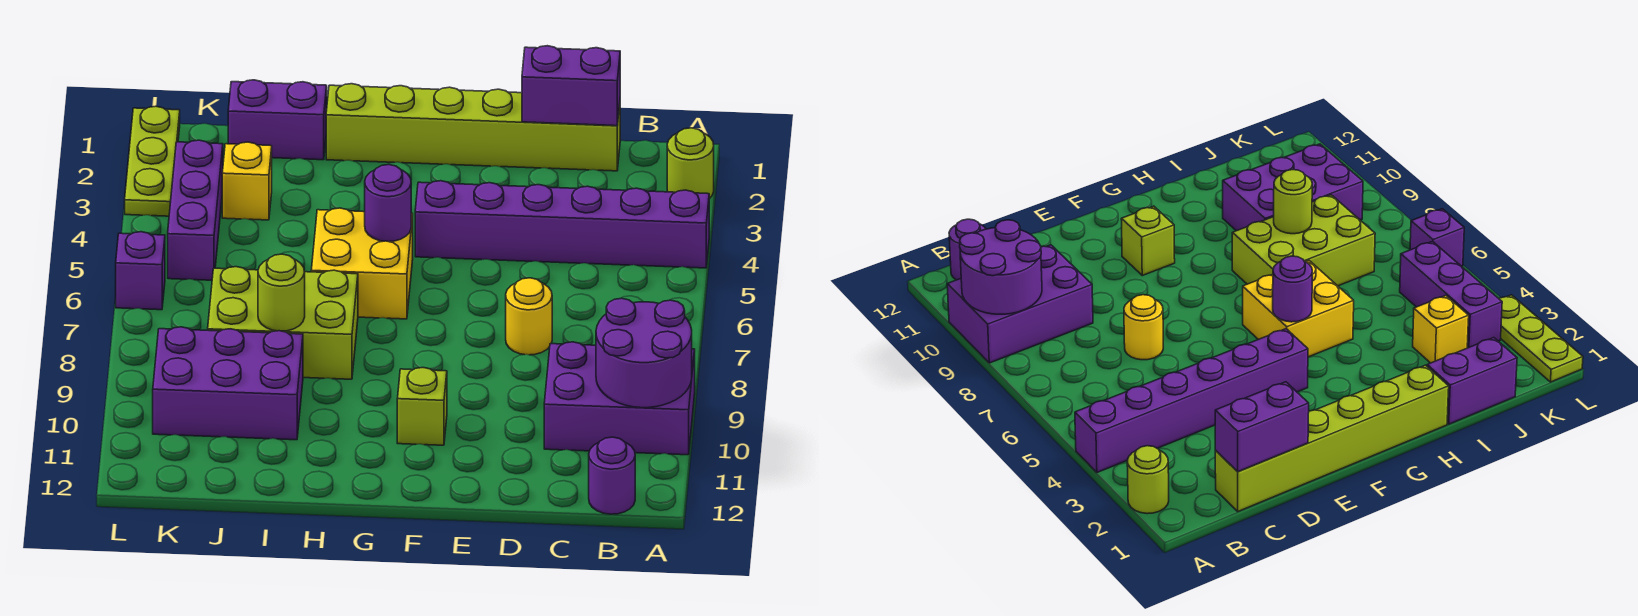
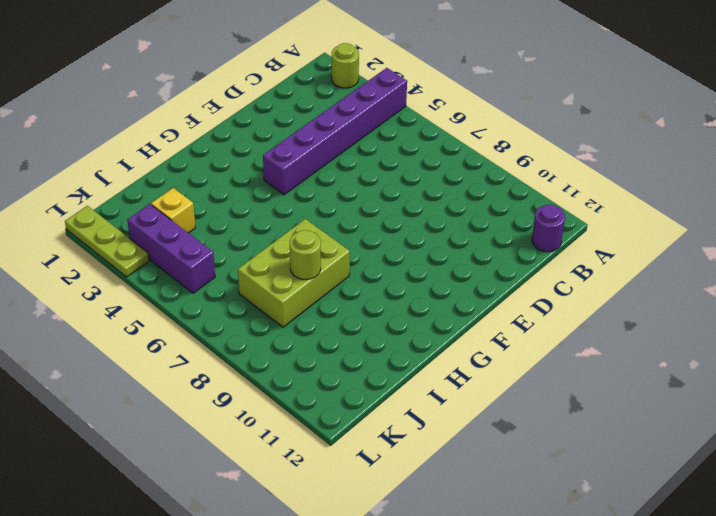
none -> purple brick A9:C10 level 1
none -> lime brick C1:H1 level 1
none -> yellow round brick D7 level 1

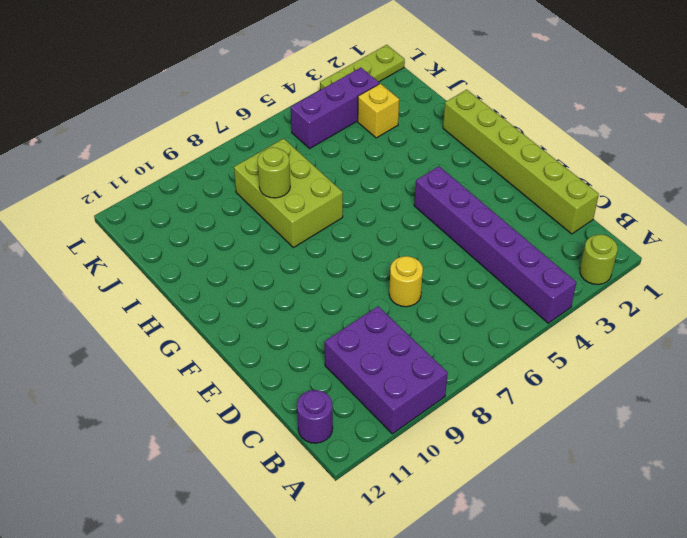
none -> lime brick F10 level 1
none -> yellow brick G5:H6 level 1
none -> purple brick I1:J1 level 1

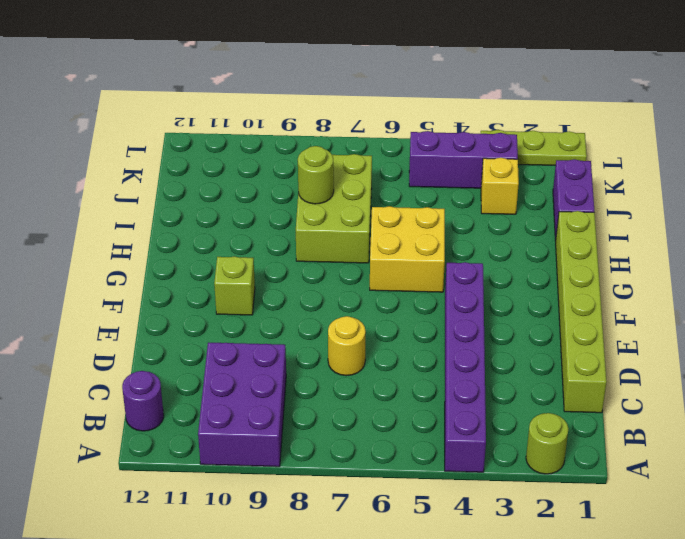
none -> purple brick I9:K10 level 1
none -> purple brick L6 level 1
none -> purple round brick A9:B10 level 2

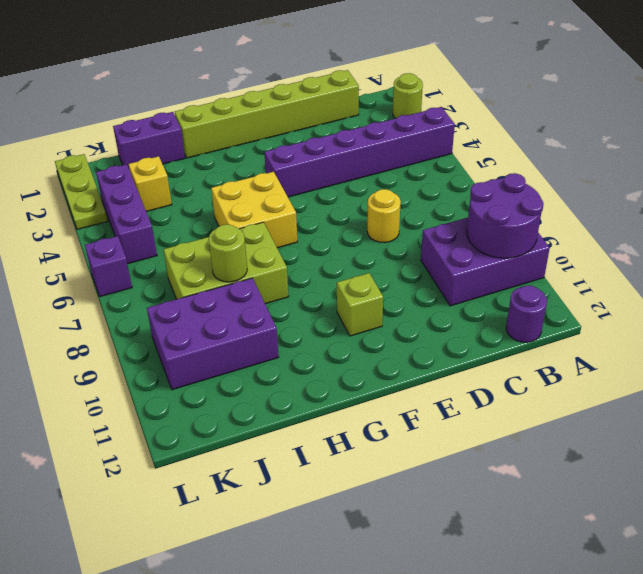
none -> purple brick C1:D1 level 2
none -> purple round brick G5 level 2

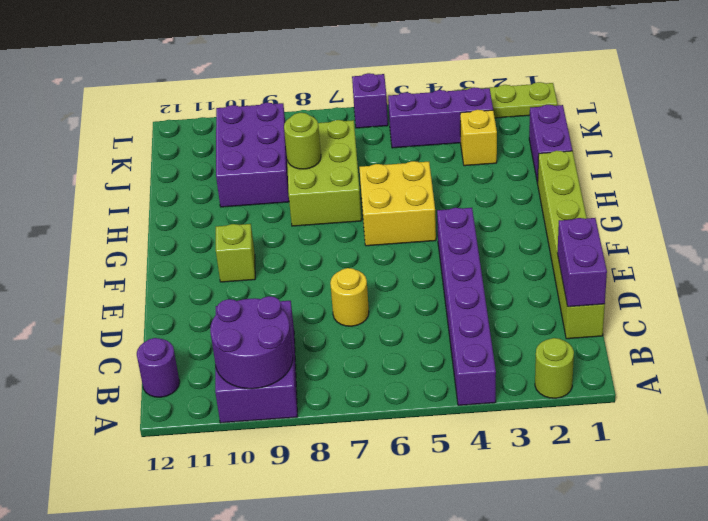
none -> purple round brick G5 level 2

